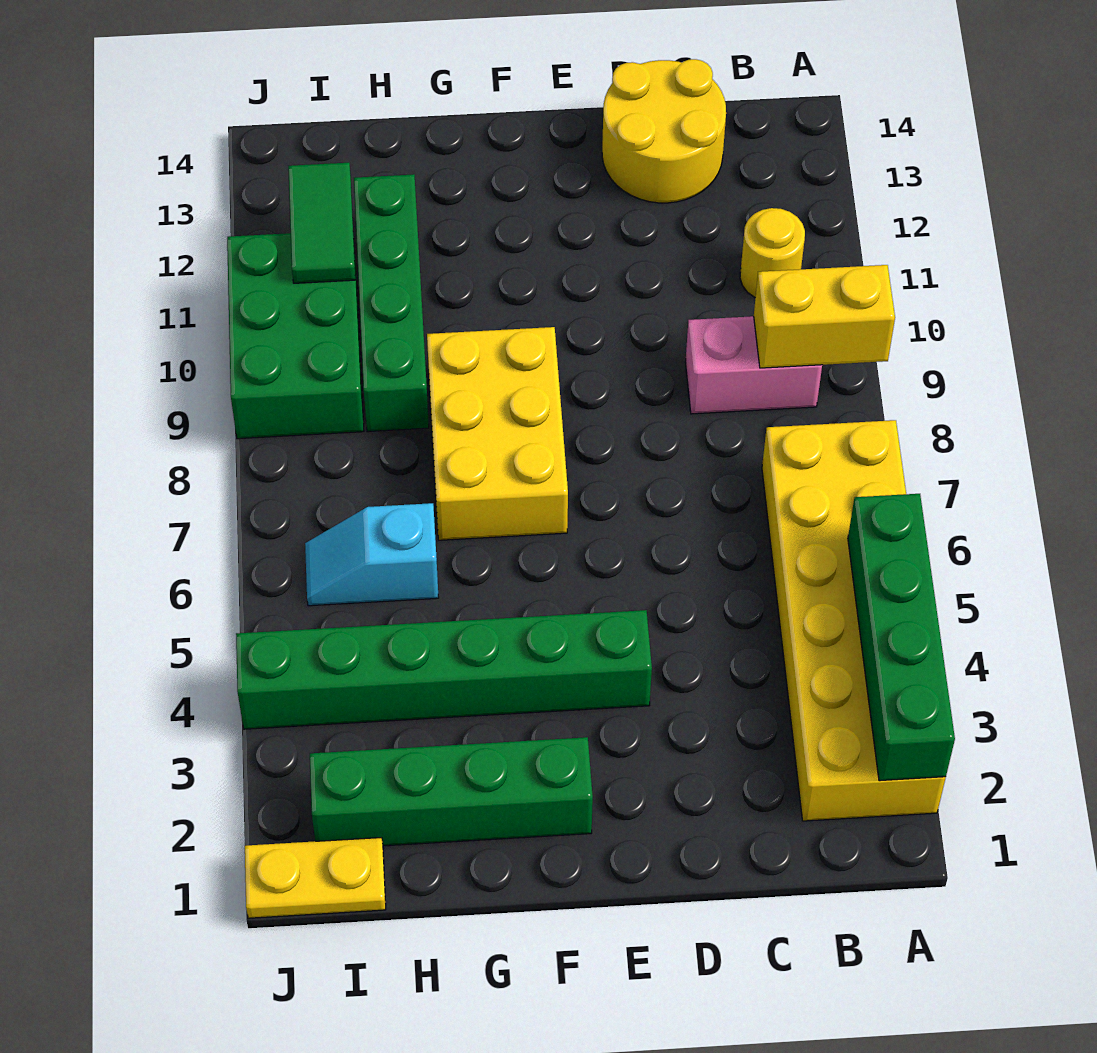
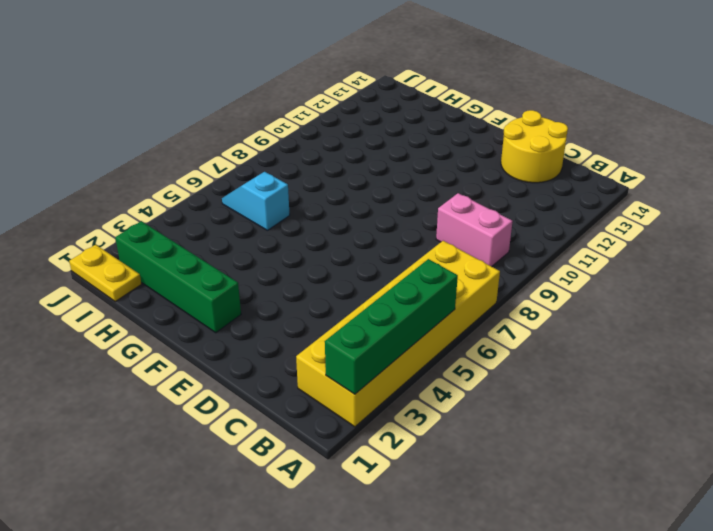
none -> yellow round brick B11 level 1
none -> green brick E4:J4 level 1
none -> yellow brick F7:G9 level 1

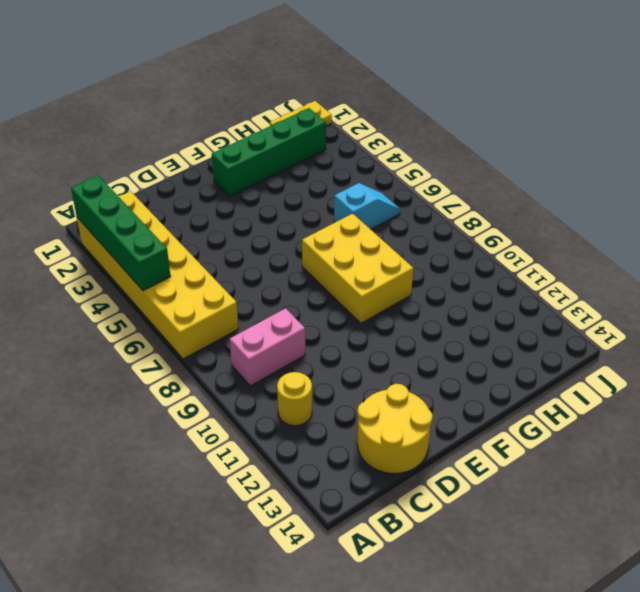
none -> green brick E4:J4 level 1
none -> green brick H9:H12 level 1
none -> green brick I9:J11 level 1

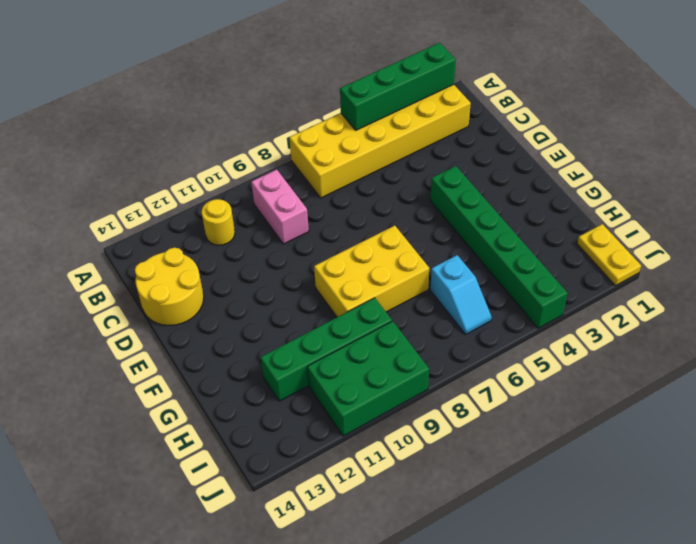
none -> green brick F2:I2 level 1
none -> yellow brick A9:B9 level 2
none -> green tile I11:I12 level 2

